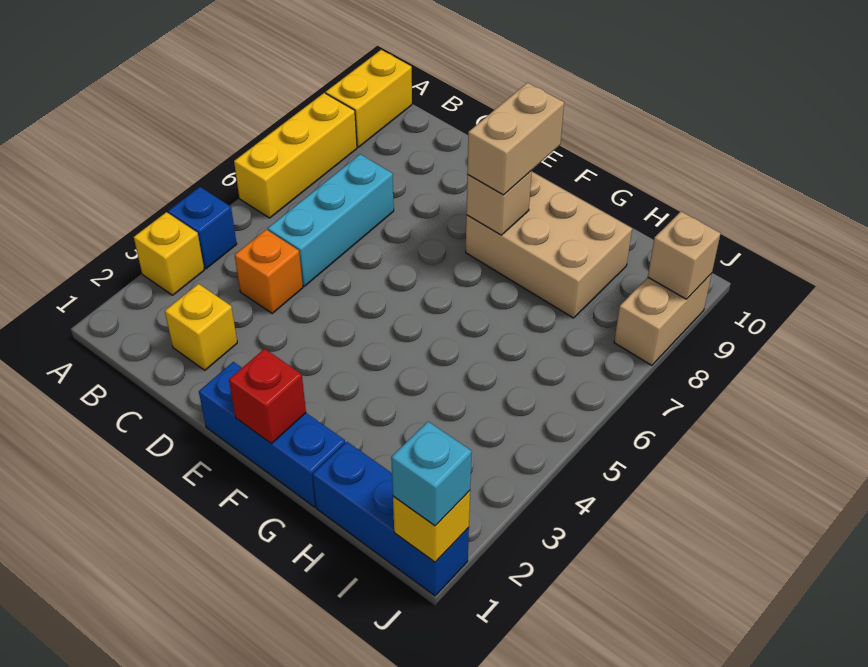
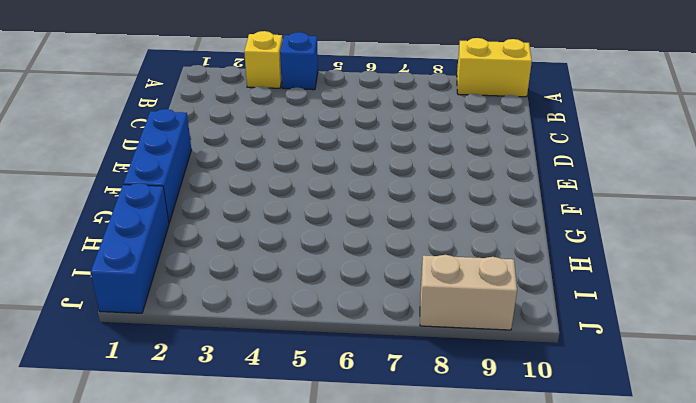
none -> yellow brick A6:A8 level 1
none -> yellow brick C2 level 1
none -> orange brick C4 level 1

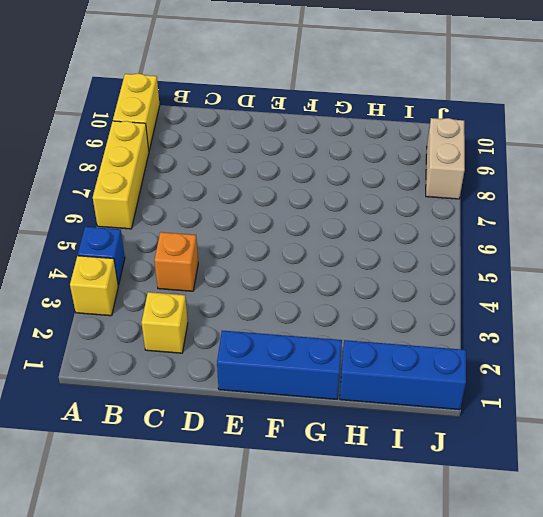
none -> cyan brick C5:C7 level 1
none -> tan brick F8:H9 level 1
none -> red brick F1 level 2

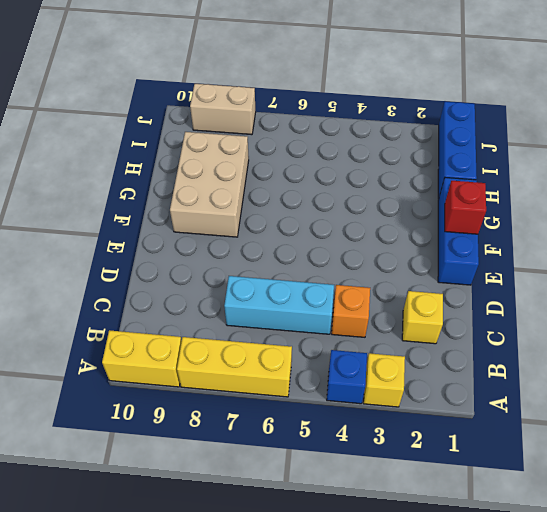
none -> tan brick F8 level 2
none -> yellow brick J1 level 2
none -> tan brick J9 level 2

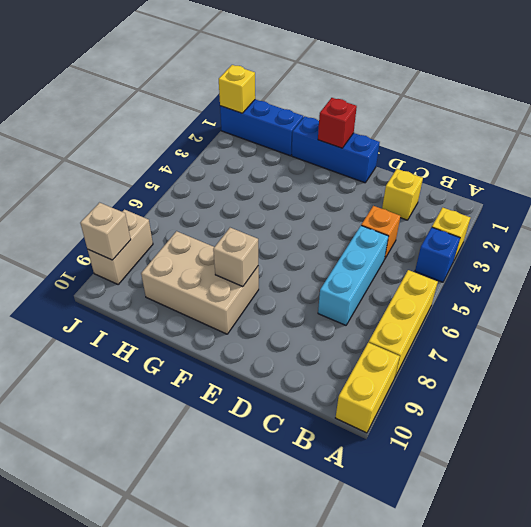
none -> tan brick F8:F9 level 3
none -> cyan brick J1 level 3

